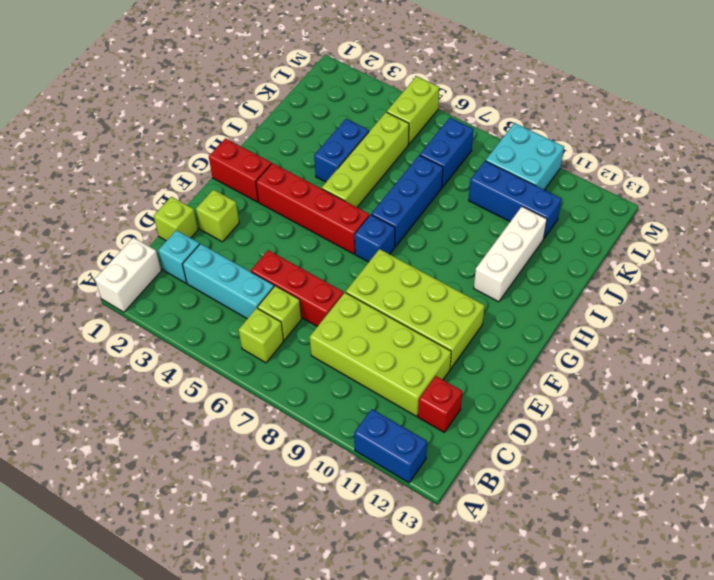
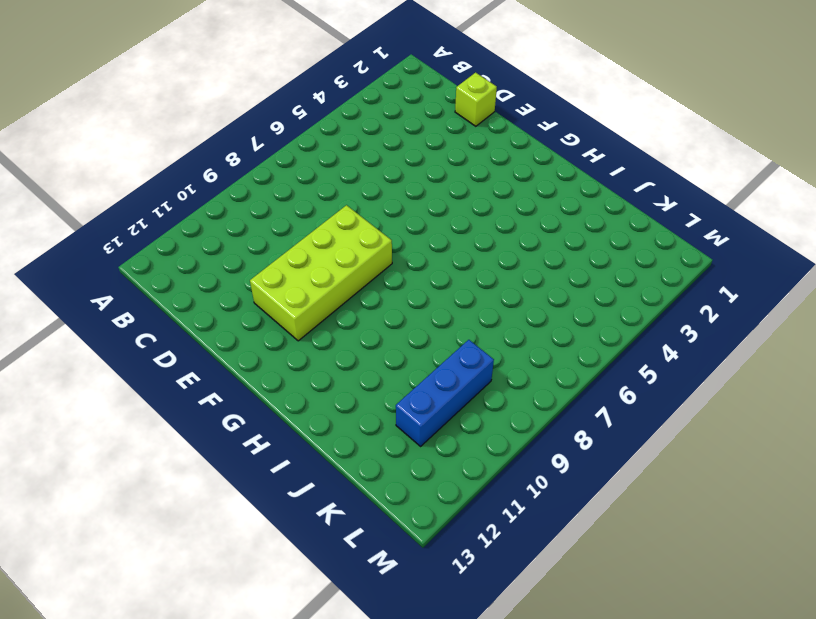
none -> white brick A1:B1 level 1
none -> blue brick A11:A12 level 1
none -> lime brick B6 level 1

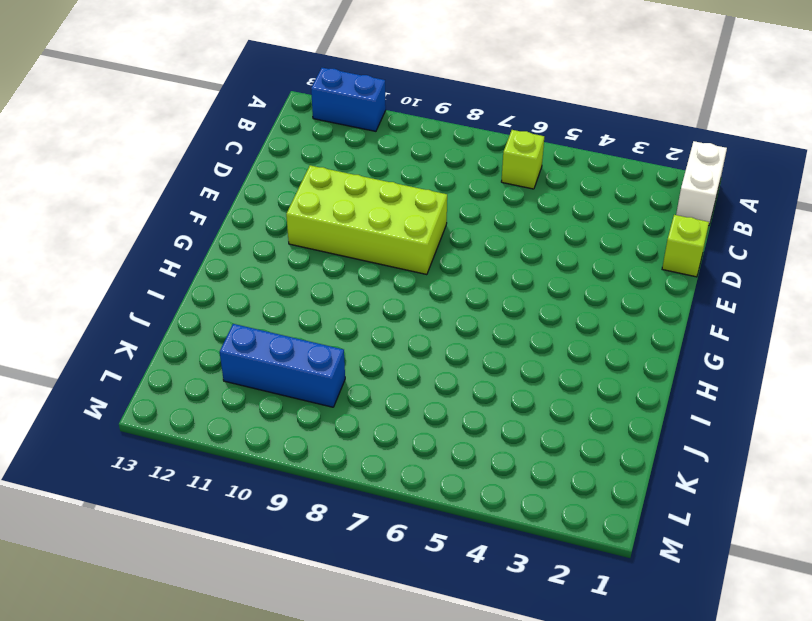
none -> cyan brick C2 level 1
none -> cyan brick C3:C5 level 1
none -> lime brick C6 level 1

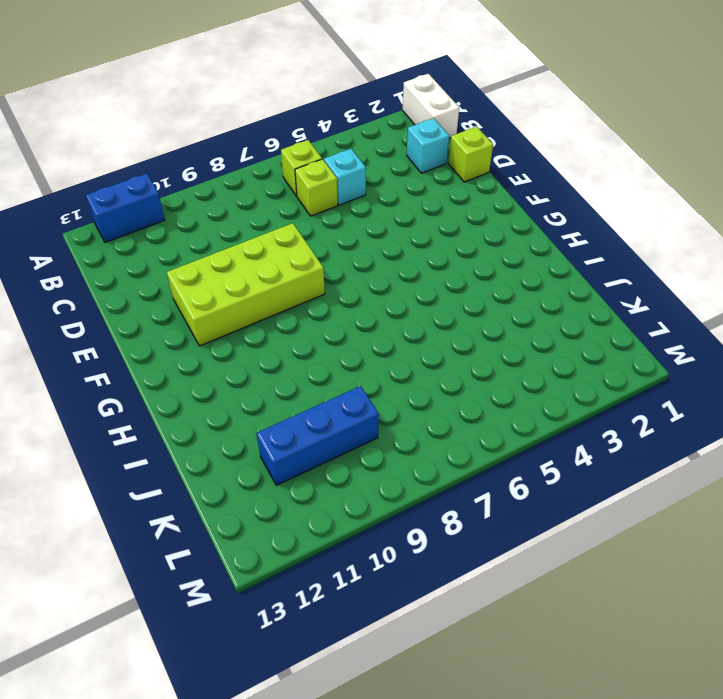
cyan brick C5 level 1 -> cyan brick C3:C5 level 1
none -> lime brick C8:D11 level 1
none -> red brick C12 level 1
none -> red brick D5:D7 level 1

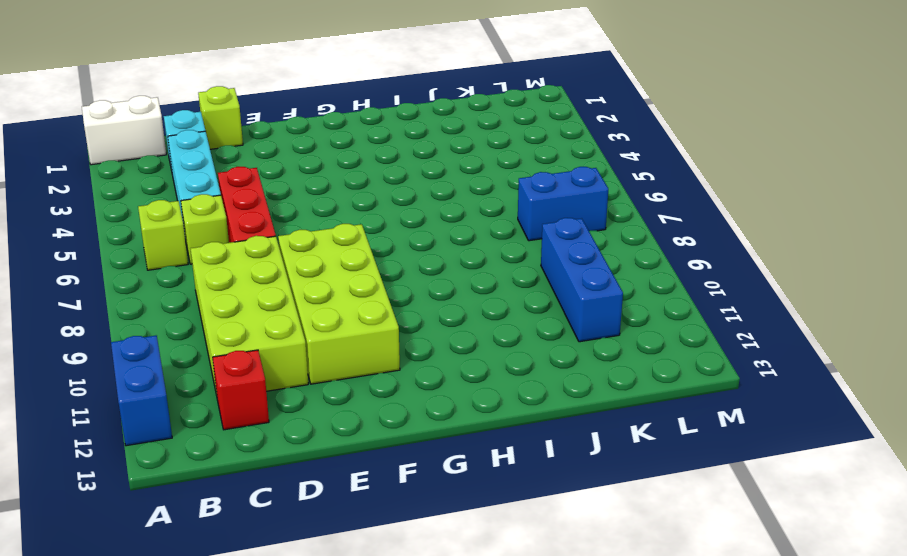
none -> lime brick E2 level 1
none -> red brick G1:G2 level 1
none -> red brick G3:G6 level 1

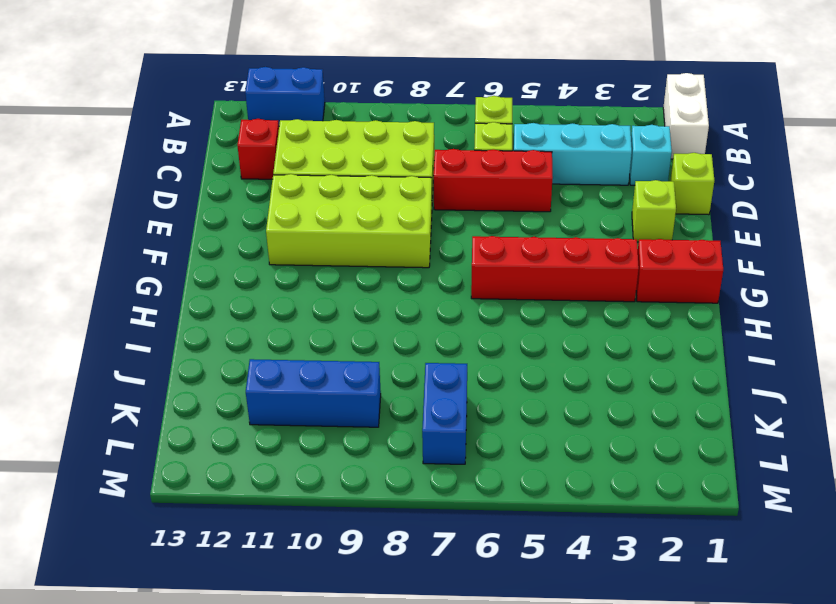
none -> blue brick G7 level 1
none -> lime brick H5:K5 level 1
none -> blue brick H7:J7 level 1

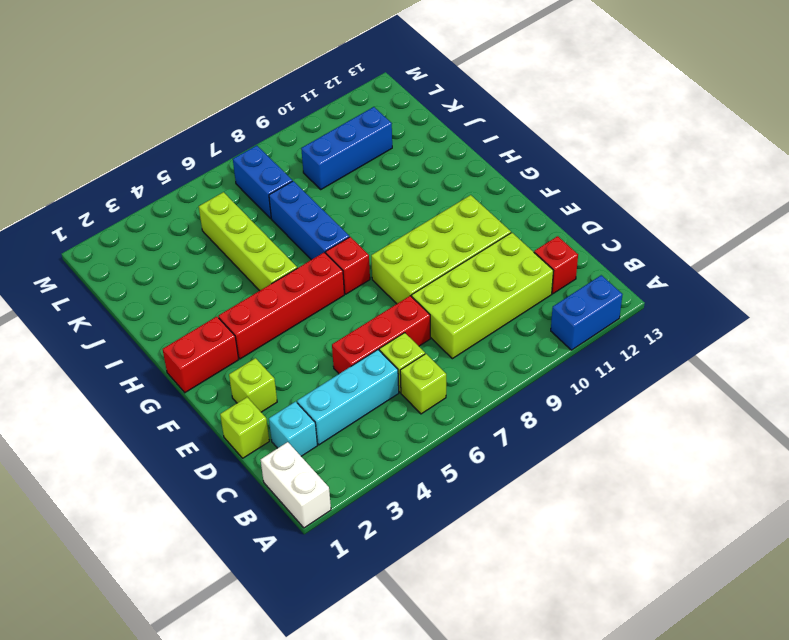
red brick G7 level 1 -> blue brick G7 level 1
none -> white brick H11:J11 level 1
none -> blue brick I4:J4 level 1
none -> lime brick L5:M5 level 1

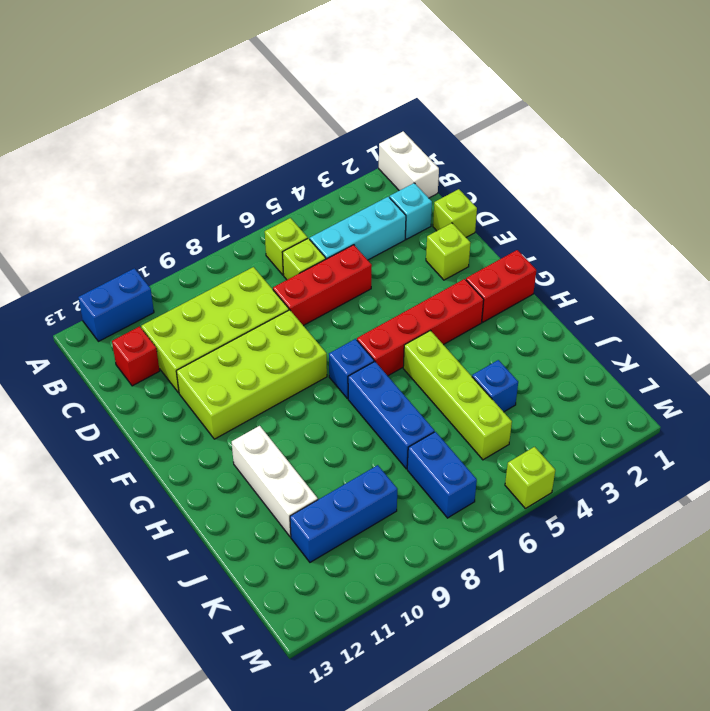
blue brick J4 level 1 -> blue brick I4:J4 level 1
lime brick M5 level 1 -> lime brick L5:M5 level 1
none -> cyan brick L9:M10 level 1

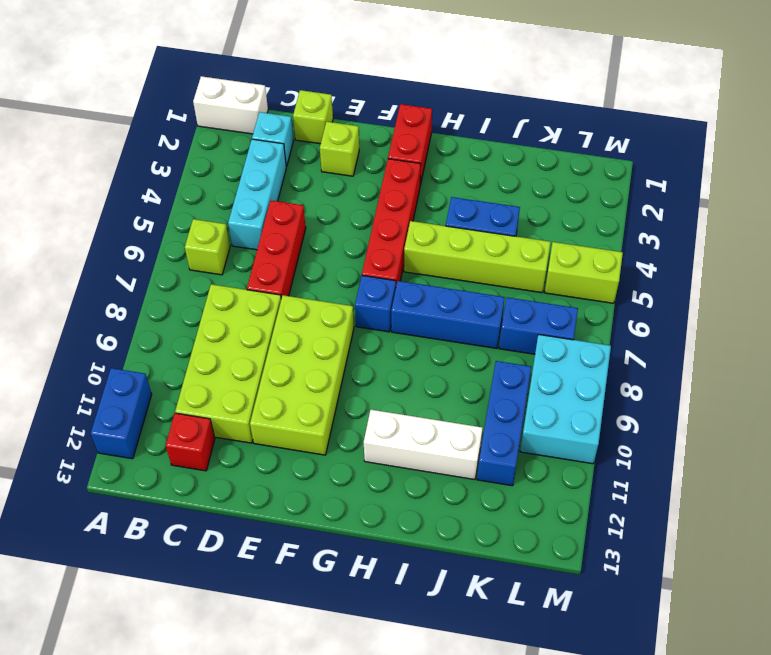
cyan brick L8:M10 level 1 -> cyan brick L9:M10 level 1
none -> lime brick C6 level 1

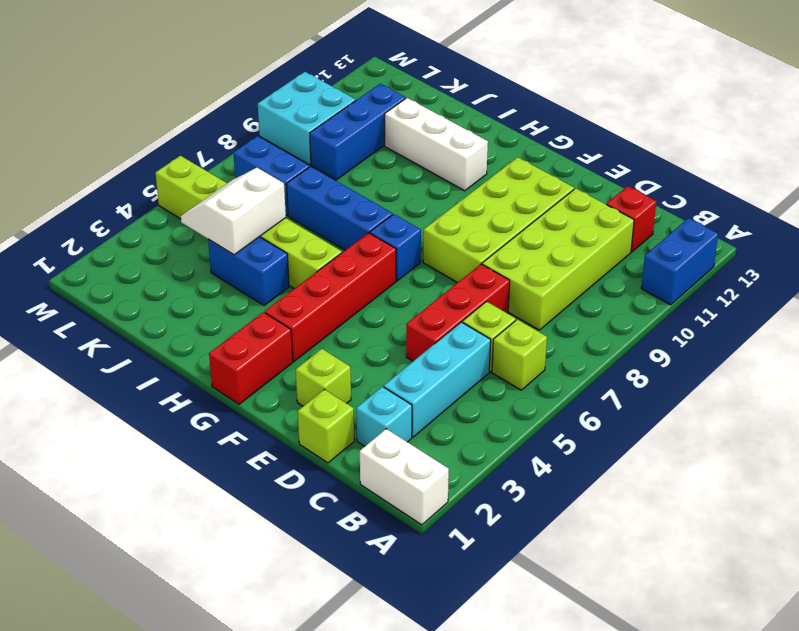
white slope J4:K5 level 2 top J -> none

